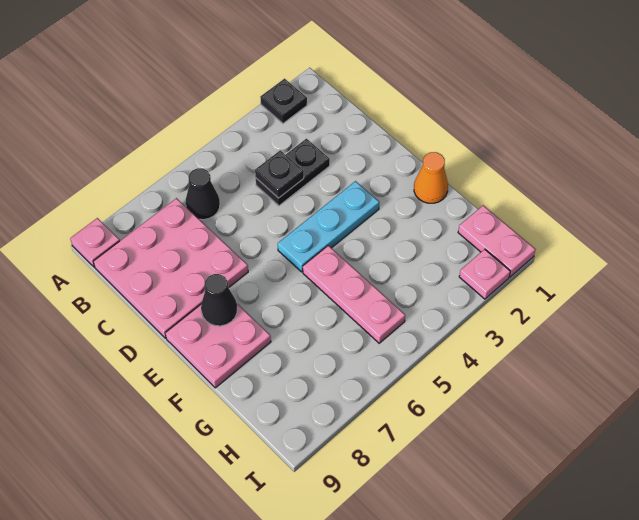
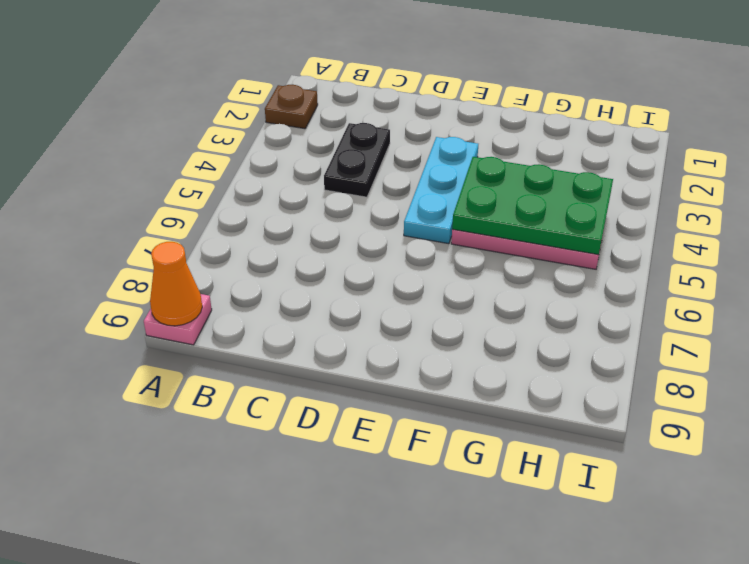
brown plate A2 level 1 -> black plate A2 level 1
orange cone A9 level 2 -> orange cone F1 level 1
green plate F4:H5 level 2 -> none
none -> black cone B6 level 1
none -> pink plate B7:D9 level 1
none -> pink plate E8:F9 level 1

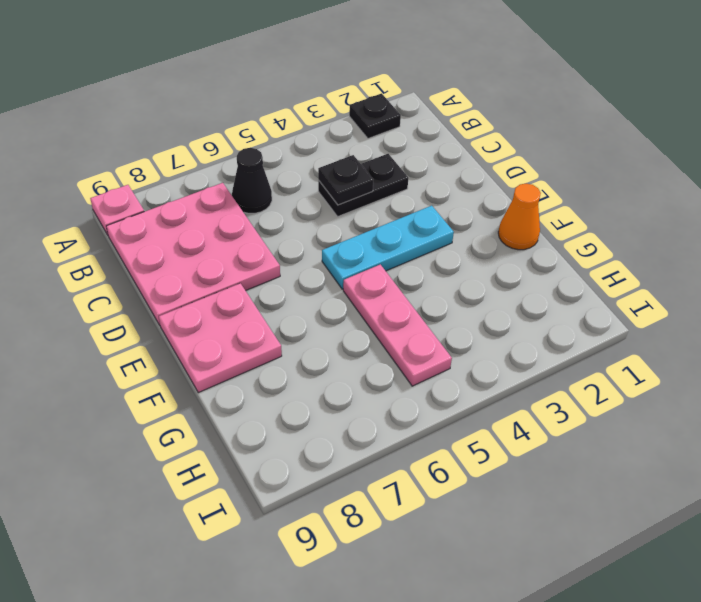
none -> pink plate H1:I1 level 1
none -> pink plate I2 level 1
none -> black cone E8 level 2

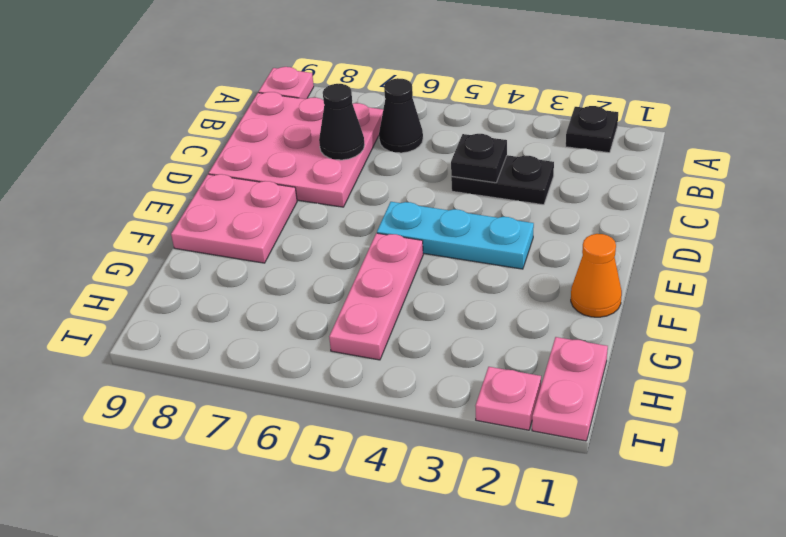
black cone C7 level 2 -> black cone E8 level 2

